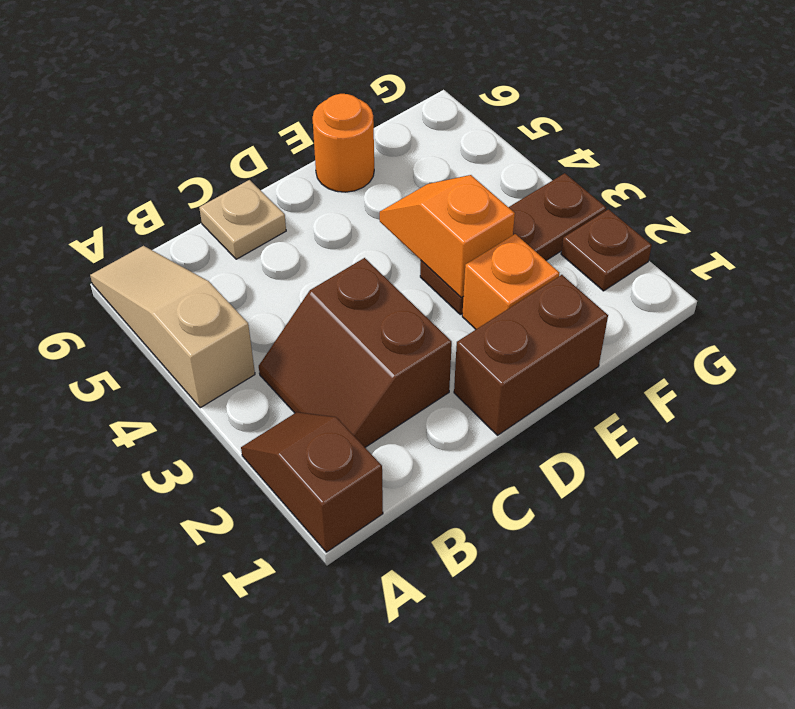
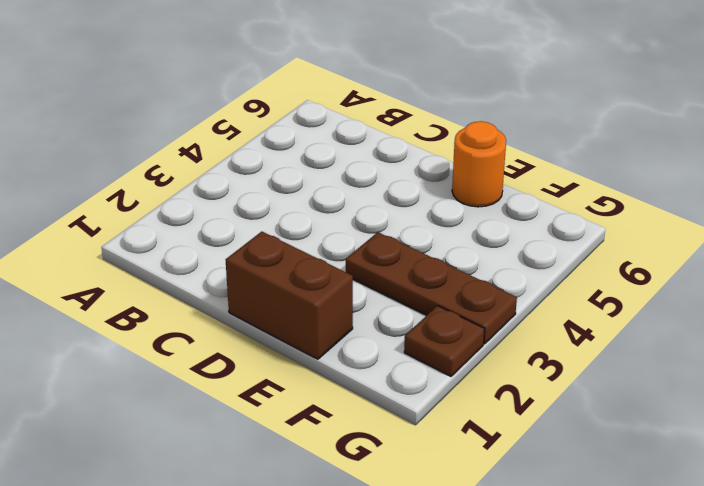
none -> brown slope A1:A2 level 1 top 1
none -> tan slope A4:A6 level 1 top 4

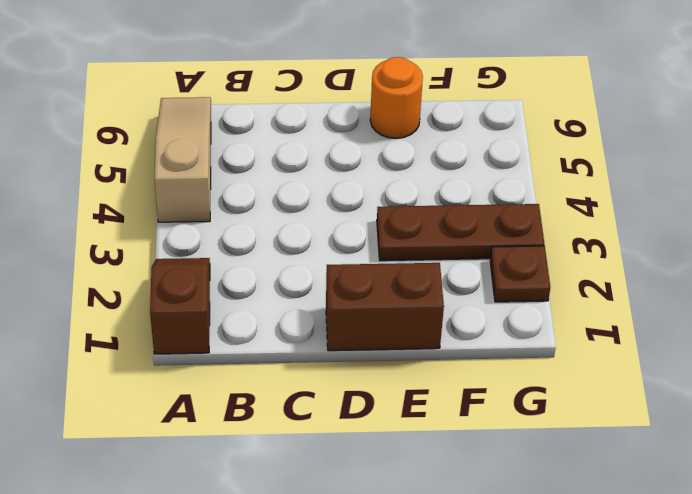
none -> brown slope B2:C3 level 1 top C
none -> tan plate C6 level 1

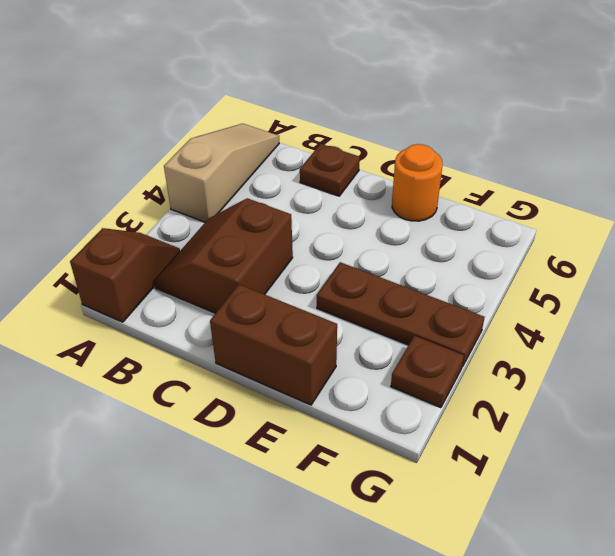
brown plate C6 level 1 -> tan plate C6 level 1
none -> orange brick E2 level 1
none -> orange slope E3:E4 level 2 top 3

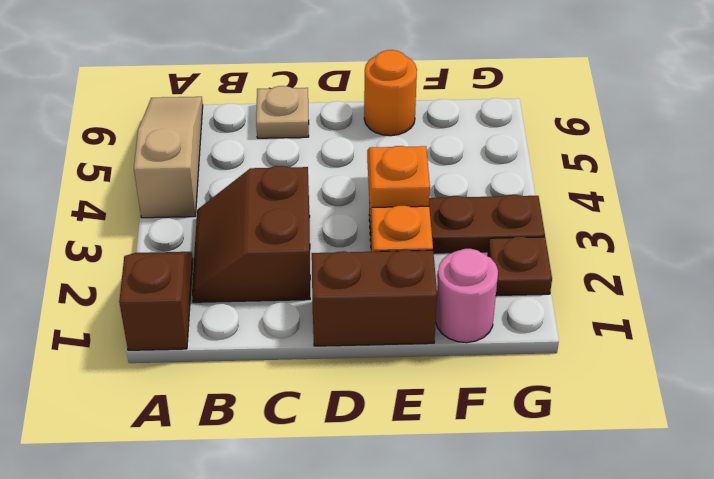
pink round brick F1 level 1 -> none

